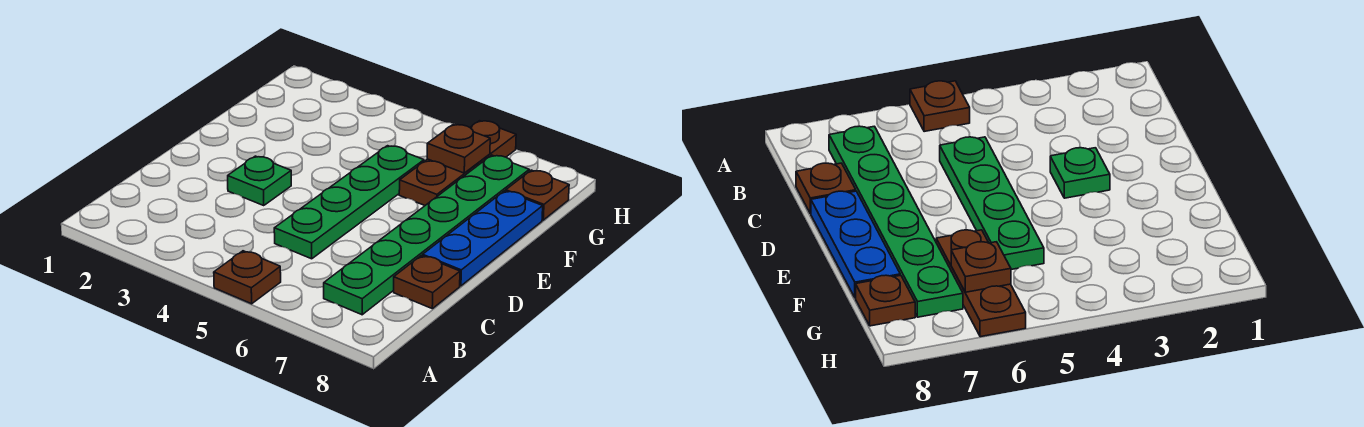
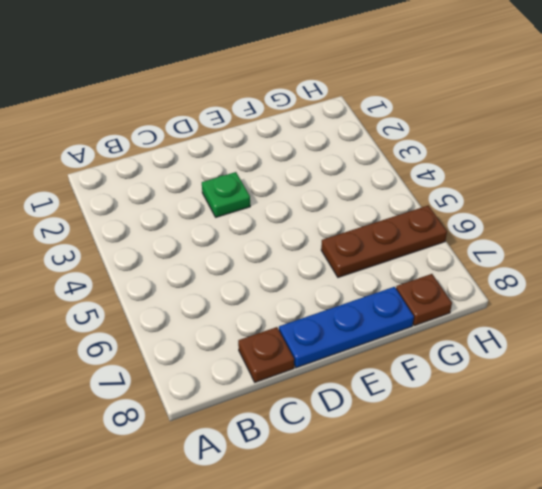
none -> brown plate A5 level 1
none -> green plate B7:G7 level 1

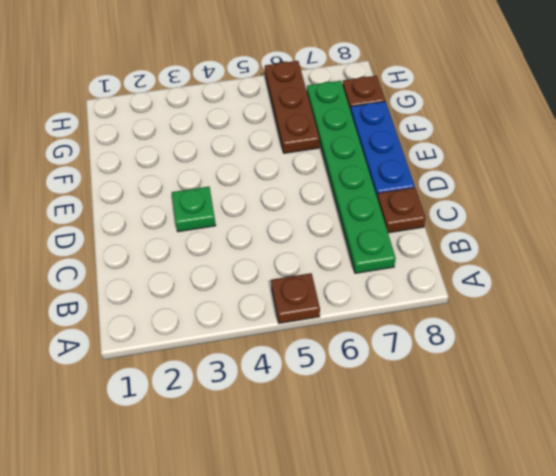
none -> green plate C5:F5 level 1
none -> brown plate G6 level 2

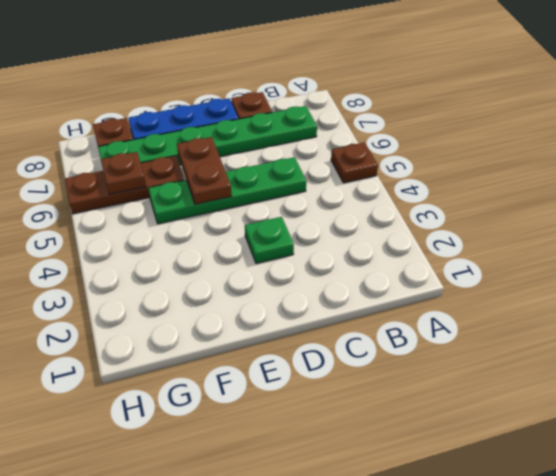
brown plate E5:E6 level 2 -> none

